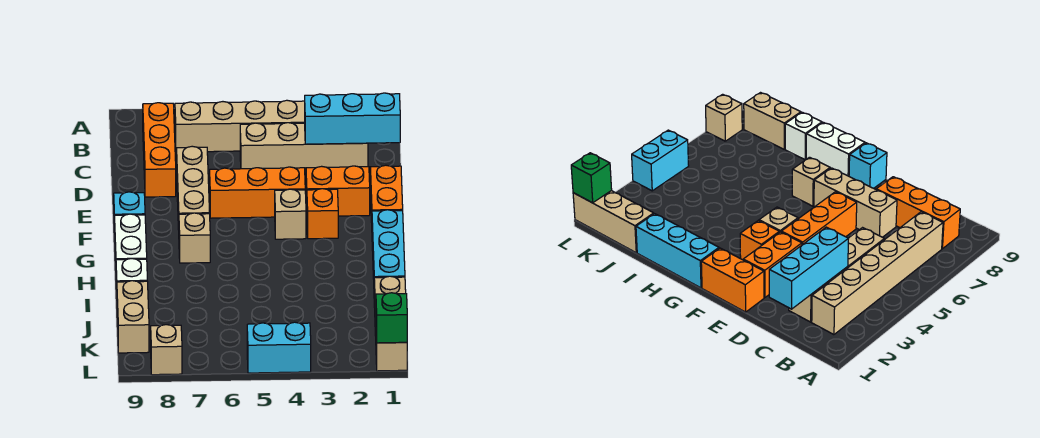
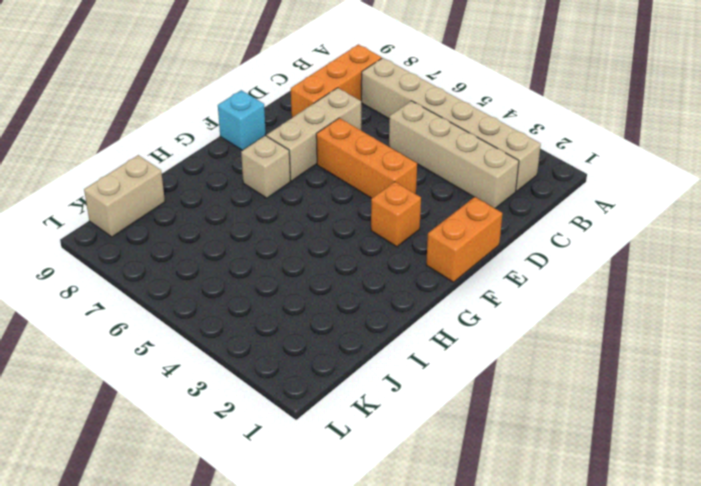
none -> orange brick E2:E3 level 1
none -> tan brick F4 level 1
none -> cyan brick G1:I1 level 1

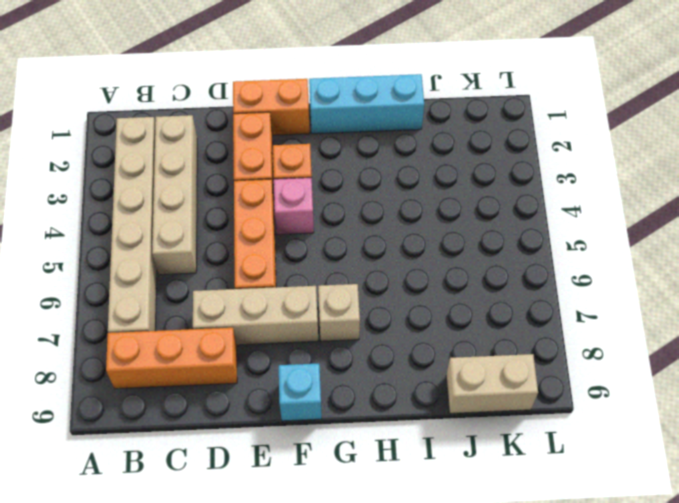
pink brick F4 level 1 -> tan brick F4 level 1
none -> white brick G9:H9 level 1
none -> white brick I9 level 1
none -> tan brick J1:L1 level 1

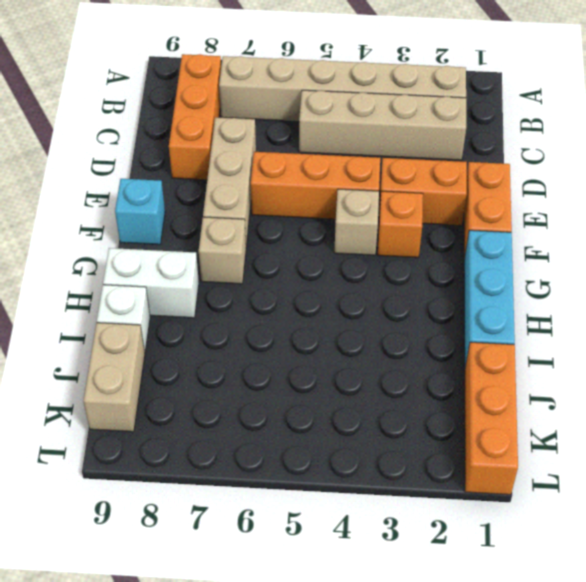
white brick H8:H9 level 1 -> white brick G9:H9 level 1
orange brick J1:L1 level 1 -> tan brick J1:L1 level 1
none -> cyan brick L4:L5 level 1
none -> tan brick L8 level 1
none -> cyan brick C1:C3 level 2

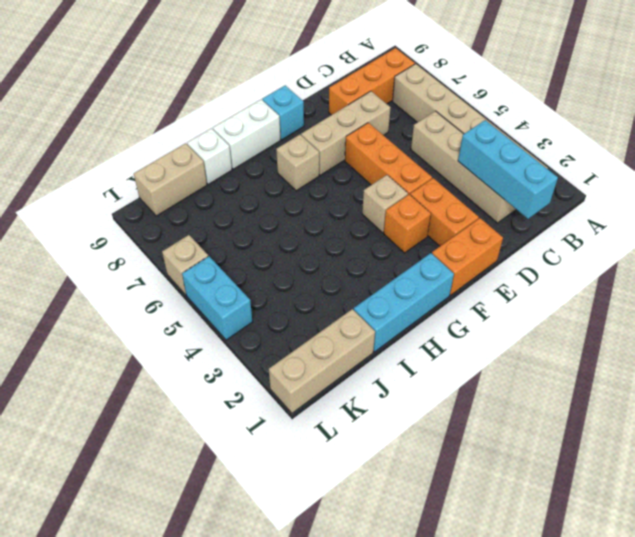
tan brick L6 level 1 -> tan brick L8 level 1
none -> green brick L1 level 2

